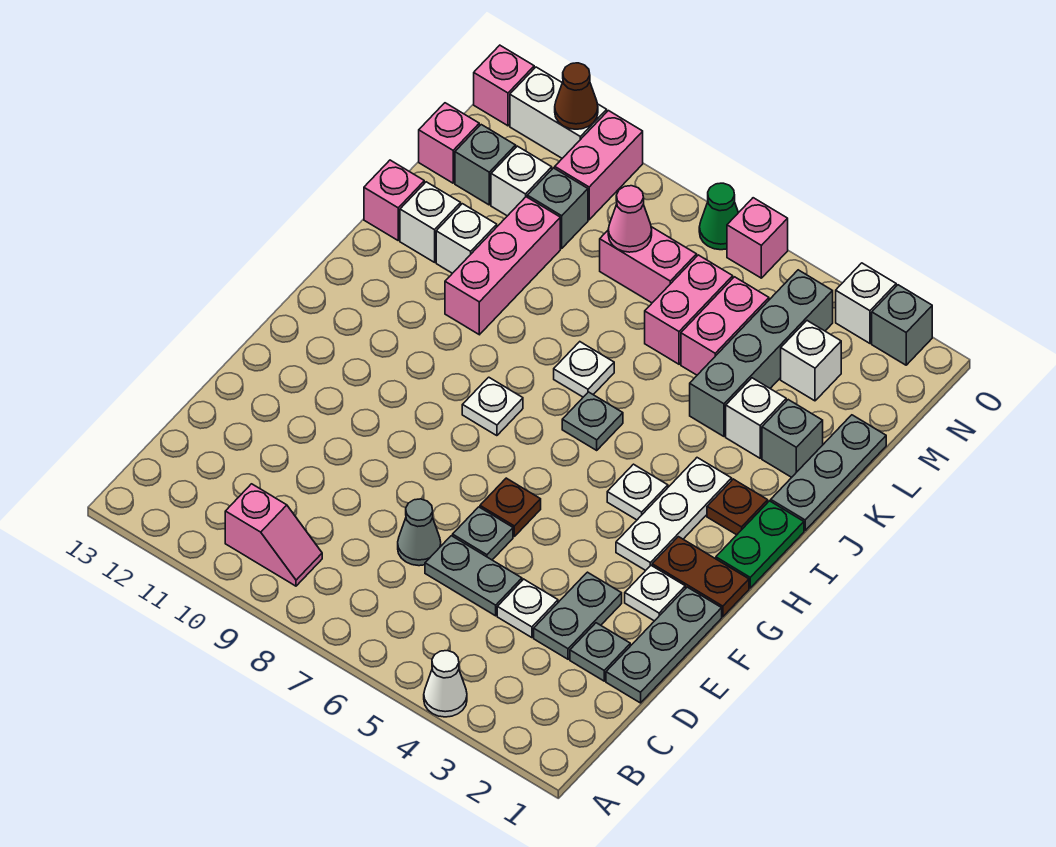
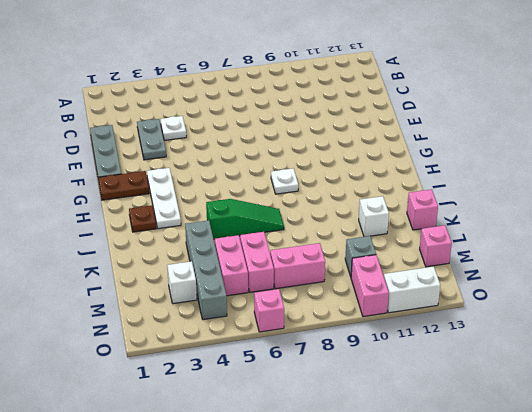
green slope J5:J7 level 1 top 5 -> white plate J7 level 1
none -> white cone A4 level 1
none -> pink slope B9:B10 level 1 top 10
none -> grey plate D2 level 1
none -> grey plate D5:D6 level 1

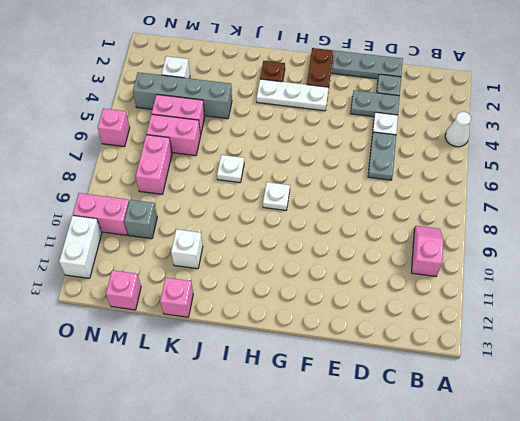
none -> grey cone D7 level 1
none -> grey plate E6 level 1
none -> white plate F2 level 1
none -> brown plate F6 level 1

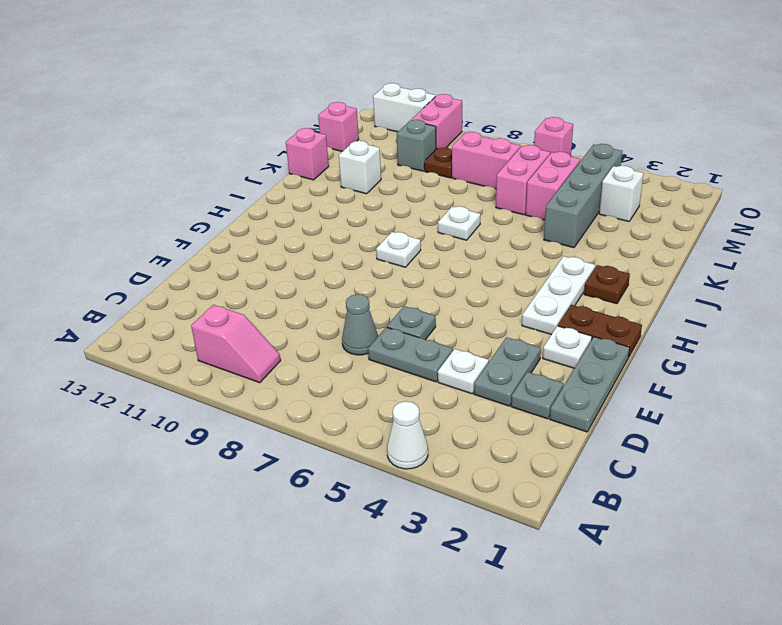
brown plate M9 level 1 -> brown plate F6 level 1
none -> green plate H1:I1 level 1
none -> white plate H4 level 1
none -> grey plate I6 level 1
none -> grey plate J1:L1 level 1

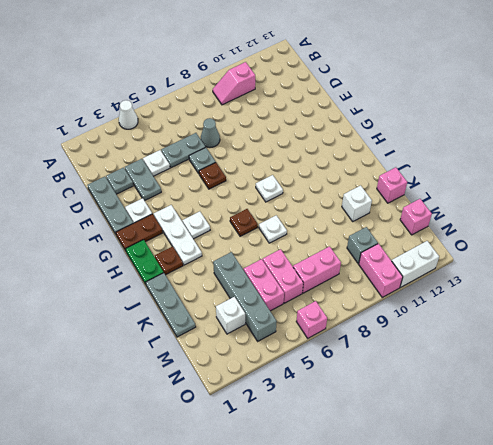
brown plate I6 level 1 -> grey plate I6 level 1
none -> pink brick J10:L10 level 1
none -> grey brick K2 level 1
none -> white brick K3 level 1
none -> white brick K12 level 1

